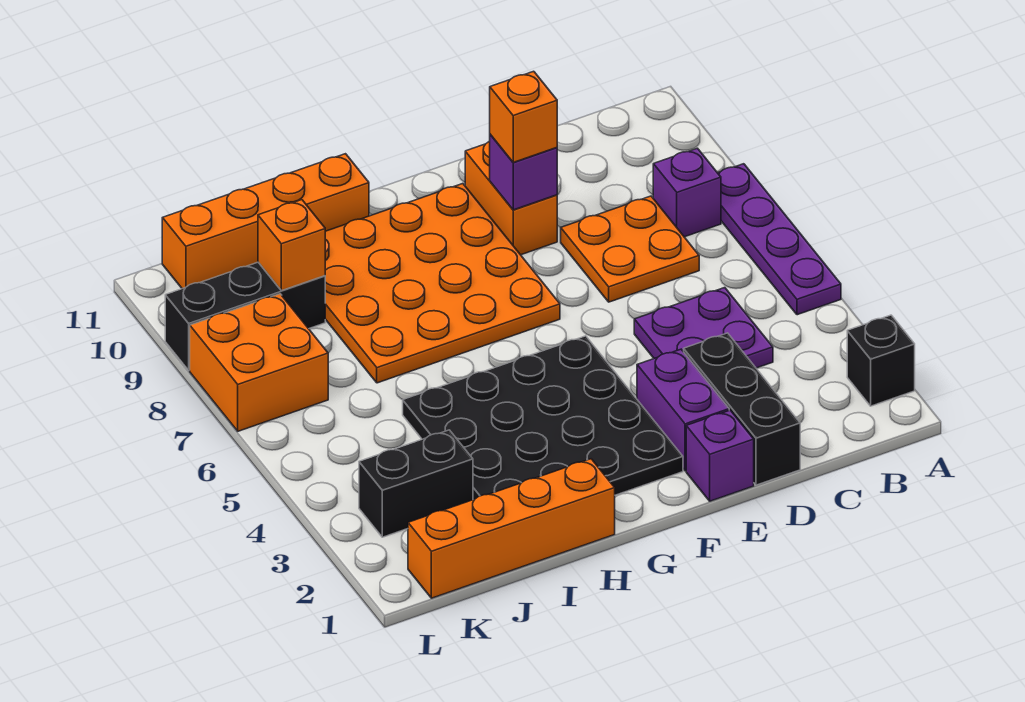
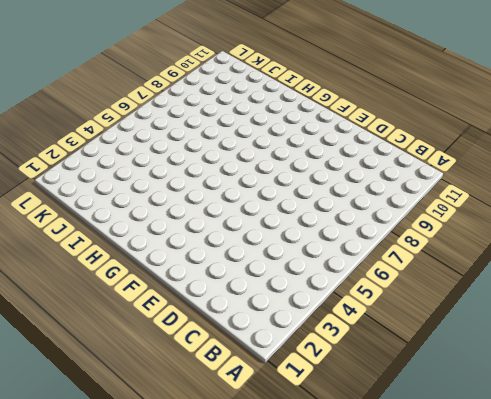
none -> black brick A2 level 1
none -> purple plate A5:A8 level 1
none -> purple brick B8 level 1

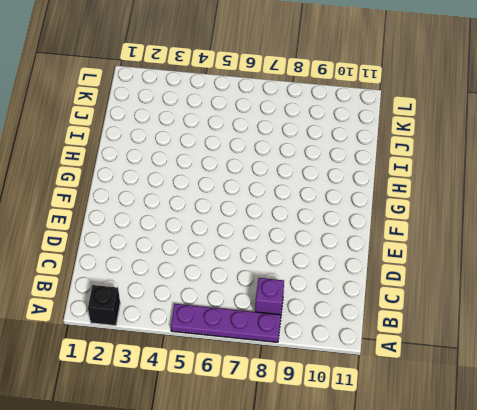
none -> purple plate C4:D5 level 1
none -> orange plate C7:D8 level 1
none -> black brick D1:D3 level 1

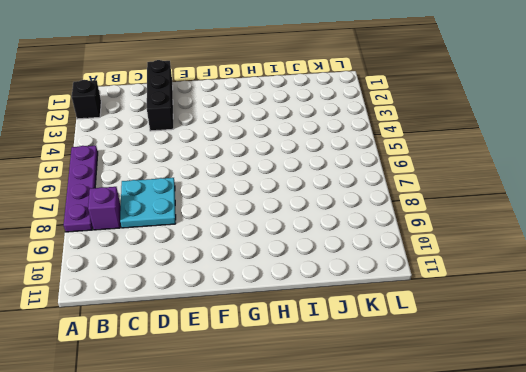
cyan plate C7:D8 level 1 -> orange plate C7:D8 level 1
none -> purple plate C4:D5 level 1
none -> purple brick E1 level 1
none -> purple brick E2:E3 level 1

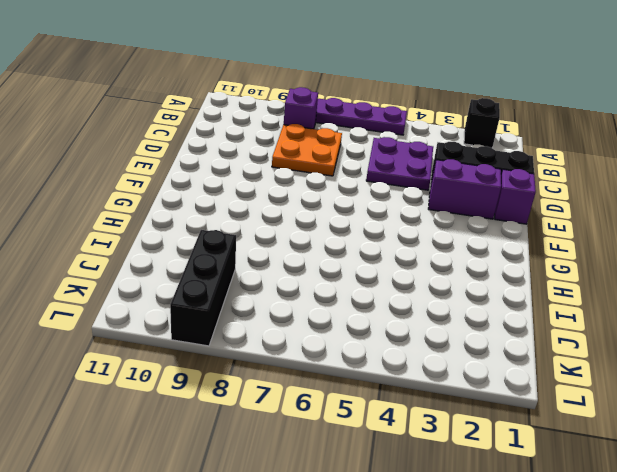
none -> orange brick E9:E10 level 1
none -> black plate F2:I5 level 1
none -> orange plate F7:I10 level 1

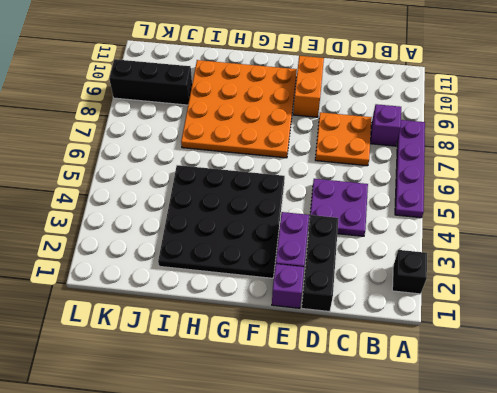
none -> orange brick H1:K1 level 1
none -> orange brick H11:K11 level 1
none -> black brick J3:K3 level 1

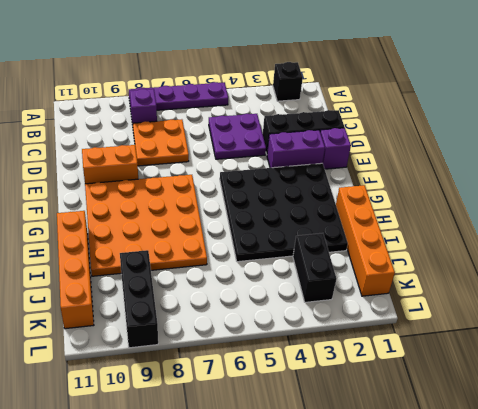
none -> orange brick K7:L8 level 1
none -> purple brick E9 level 2
none -> orange brick J9 level 2

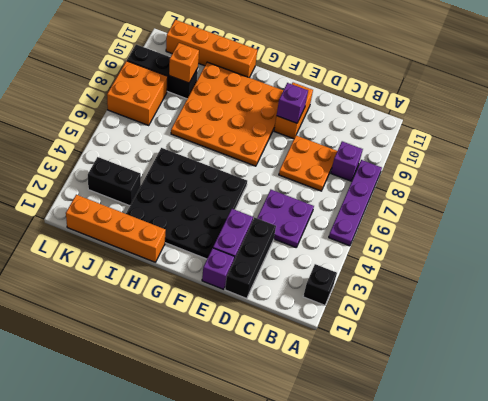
none -> orange brick E9 level 3

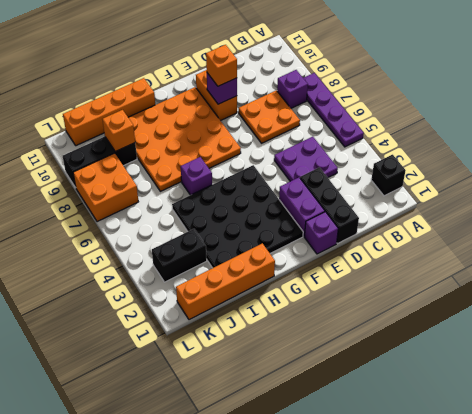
purple brick H6 level 1 -> none

